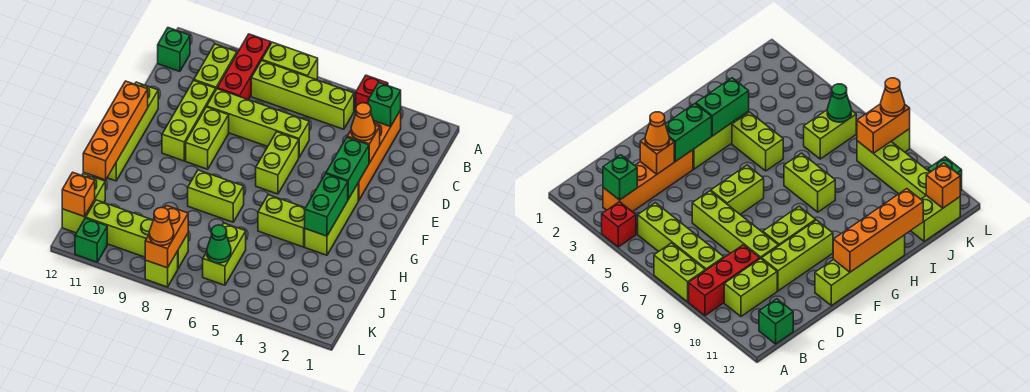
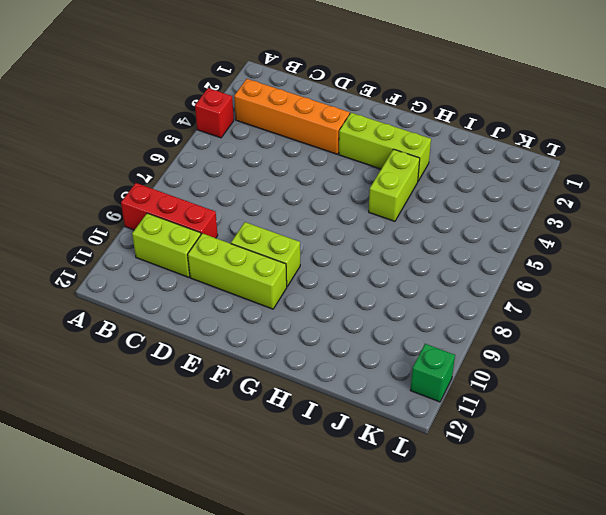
none -> lime brick A7:A8 level 1
none -> lime brick B5:B8 level 1
none -> green brick B12 level 1
none -> lime brick D6:D9 level 1

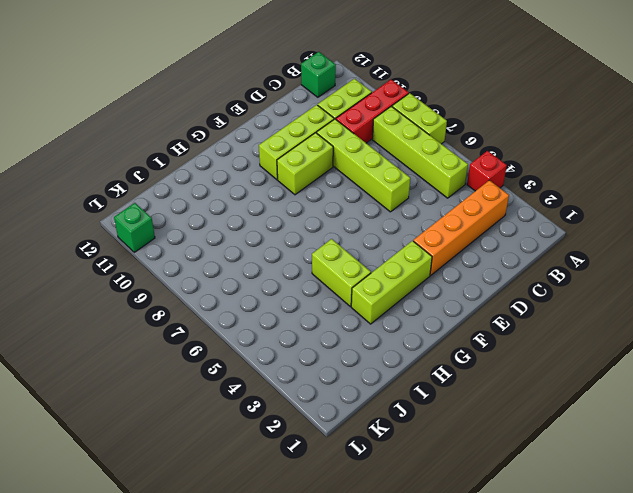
none -> lime brick E6:F6 level 1
none -> lime brick E12:H12 level 1
none -> lime brick H7:H8 level 1
none -> lime brick J6:K6 level 1

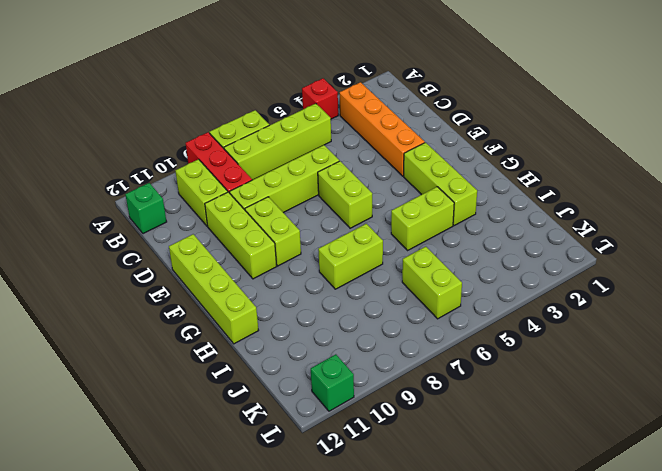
none -> lime brick J12:K12 level 1
none -> lime brick K8:K11 level 1
none -> lime brick L8 level 1
none -> green brick B3 level 2

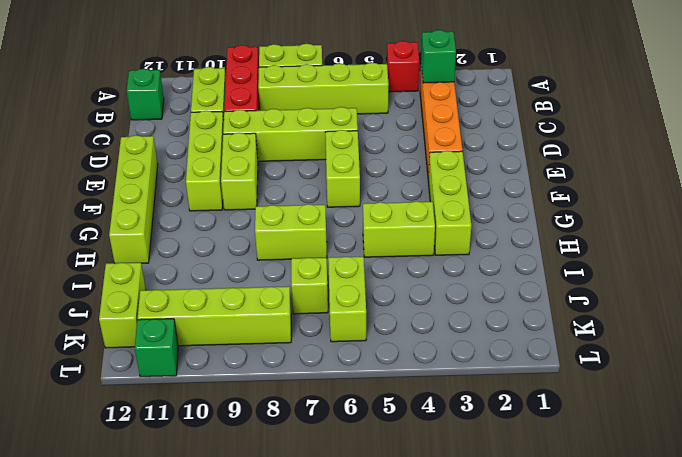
lime brick J7 level 1 -> lime brick L8 level 1
none -> orange brick D3 level 2
none -> green brick E3:F3 level 2
none -> orange brick F12:I12 level 2
none -> green brick G3:H3 level 2

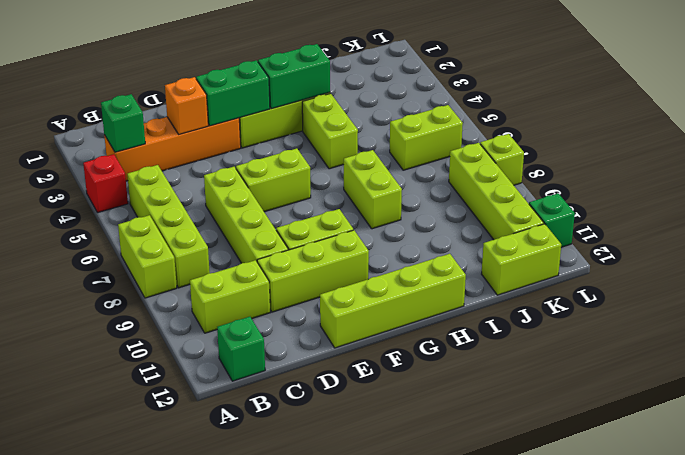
none -> red brick A9:C9 level 1
none -> orange brick F12:I12 level 2
none -> green cone K6 level 2
none -> orange brick K8:L8 level 2

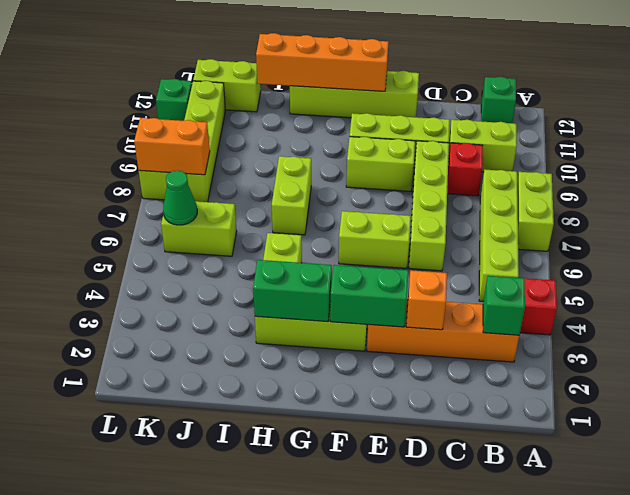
red brick C9 level 1 -> red brick A9:C9 level 1
none -> orange brick K12 level 2
none -> orange cone D3 level 3
none -> orange cone L8 level 3

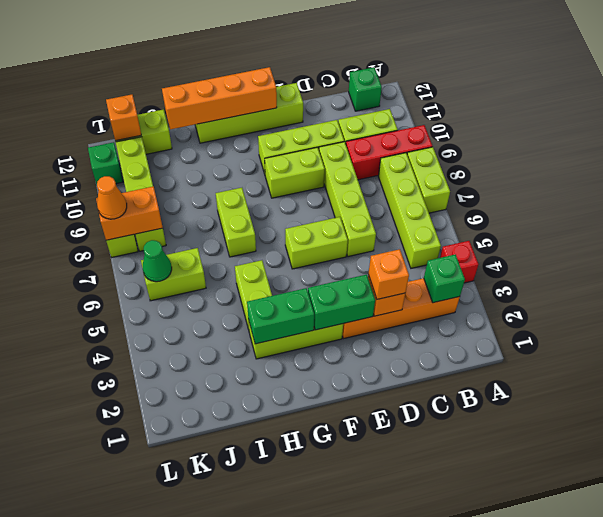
orange brick D3 level 3 -> orange cone D3 level 3

